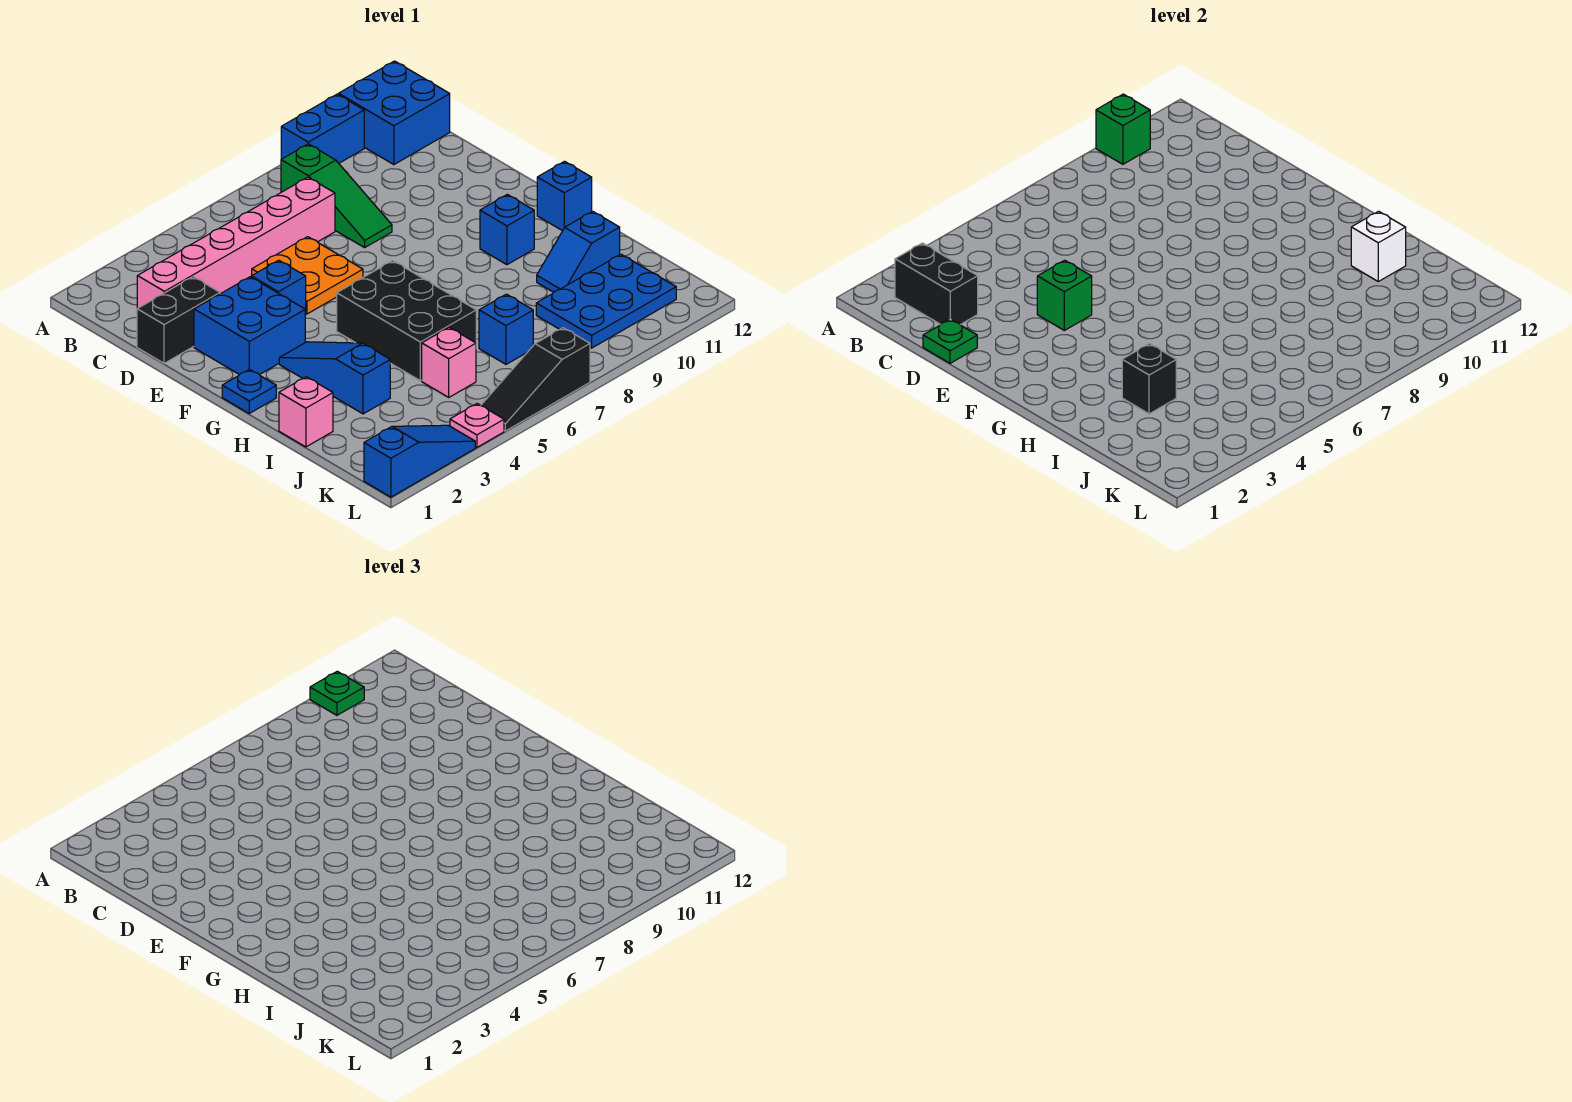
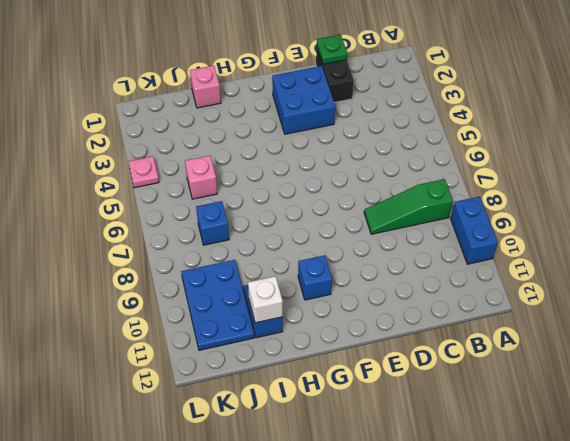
none -> blue brick A11:B12 level 1
none -> pink brick C2:C7 level 1
none -> orange plate D5:E6 level 1

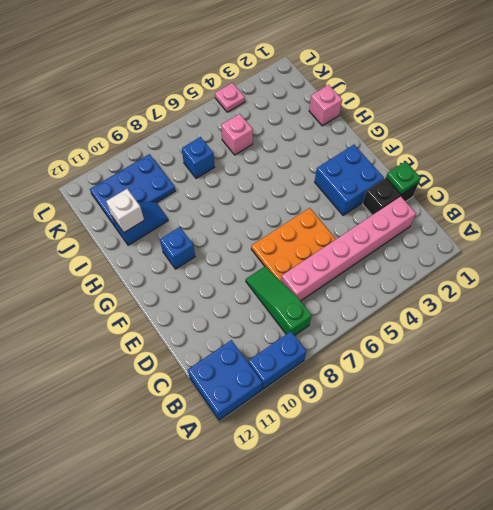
orange plate D5:E7 level 1 -> orange plate D5:E6 level 1
none -> blue brick E4 level 1
none -> blue plate G1 level 1
none -> blue slope G3:I3 level 1 top I

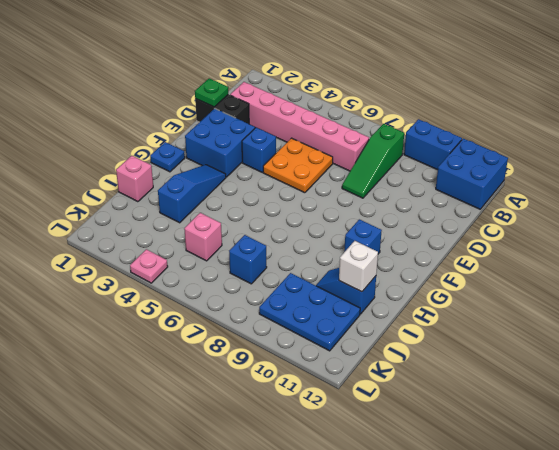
none -> black brick G5:I6 level 1
none -> blue brick G12 level 1
none -> blue slope L1:L3 level 1 top 1

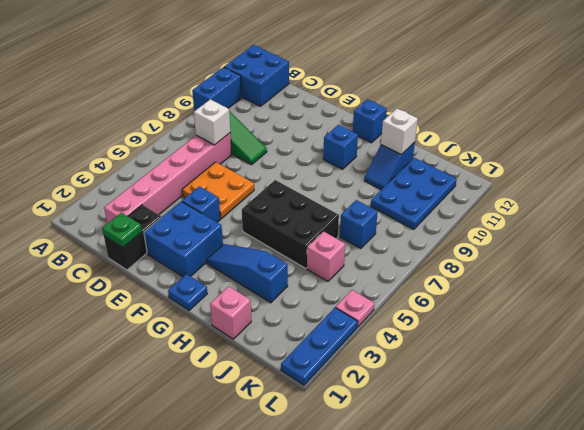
white brick C7 level 2 -> none
blue plate L1:L3 level 1 -> blue slope L1:L3 level 1 top 1
none -> black slope L5:L7 level 1 top 7
none -> green brick A10 level 2
none -> black brick B2:C2 level 2

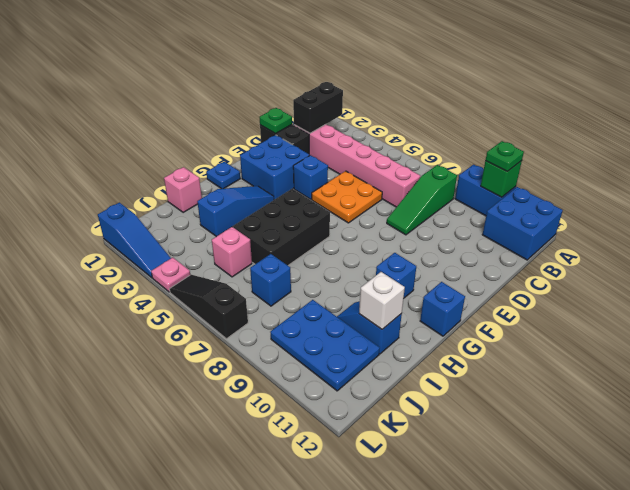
none -> green brick E4 level 2
none -> black brick I3 level 2

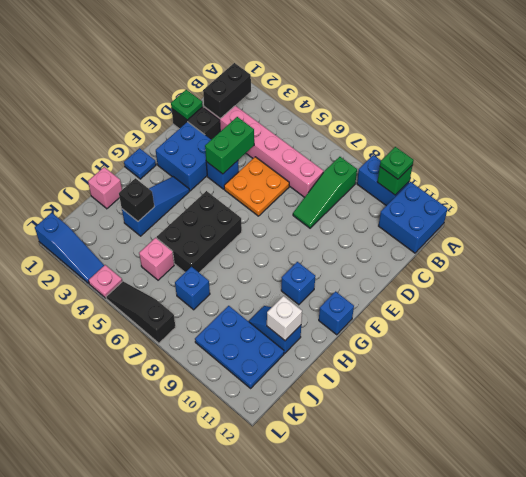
green brick D4:E4 level 2 -> green brick E4 level 2

